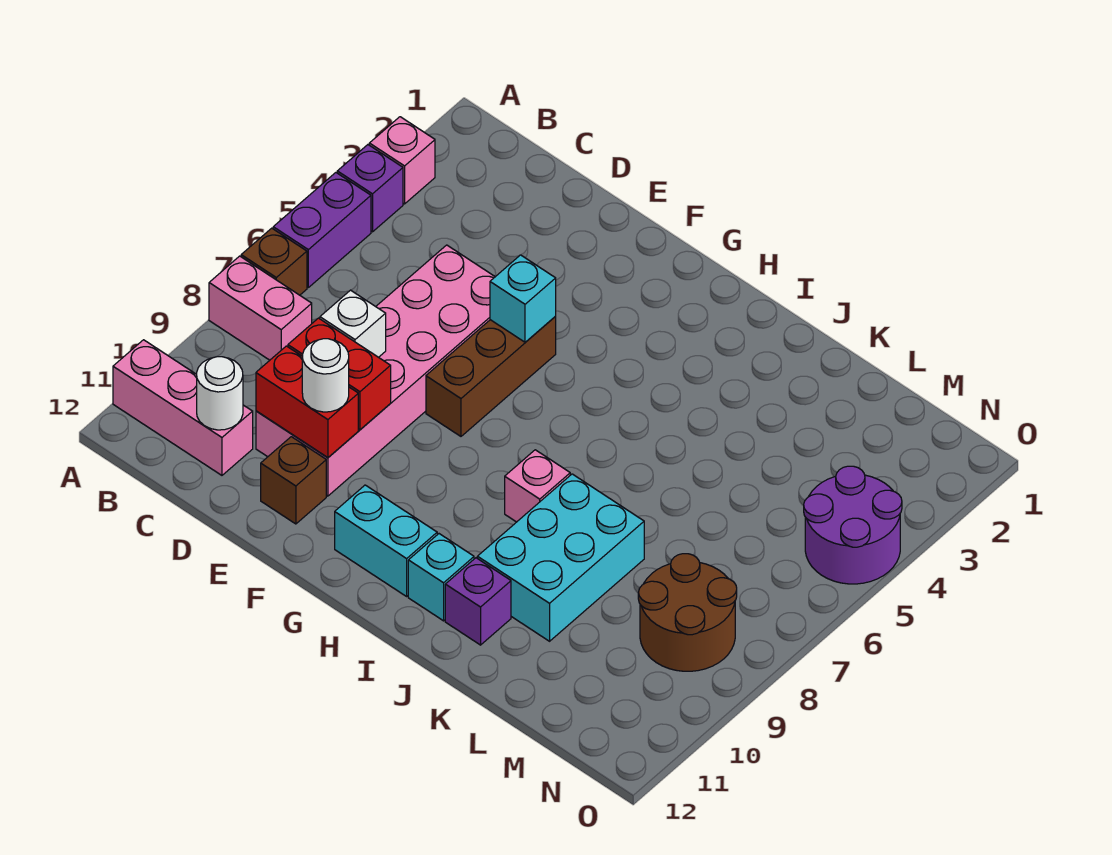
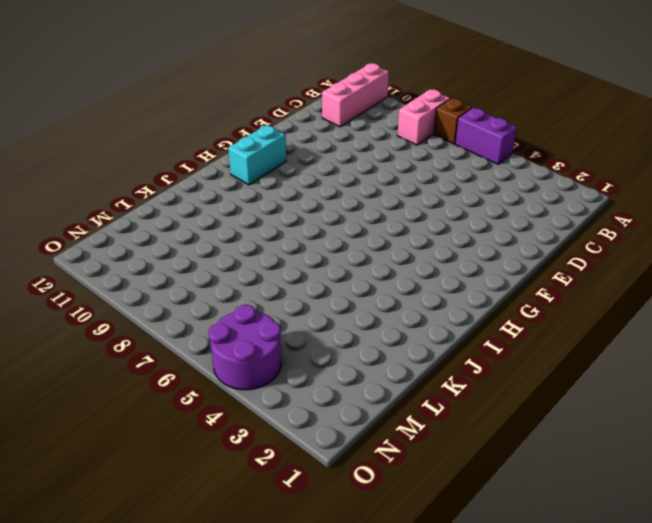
none -> pink brick A3 level 1
none -> purple brick A4 level 1
none -> pink brick D5:E10 level 1

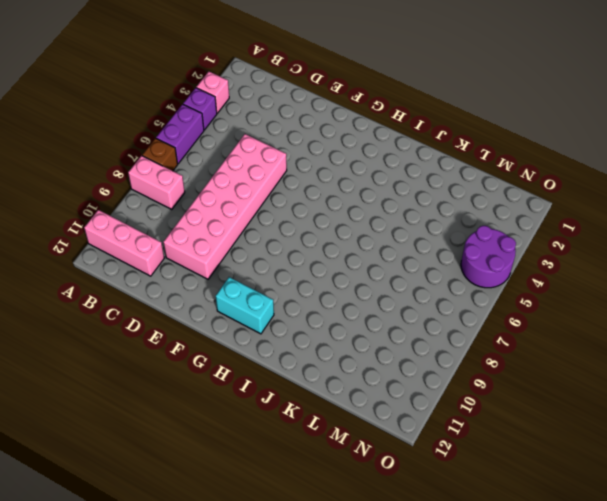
none -> brown brick E11 level 1
none -> brown brick F5:F7 level 1
none -> pink brick I8 level 1

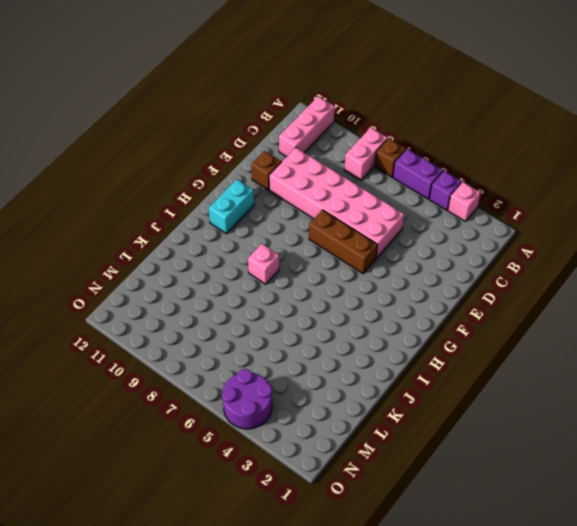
none -> cyan brick I11 level 1
none -> cyan brick J8:K10 level 1
none -> purple brick J11 level 1

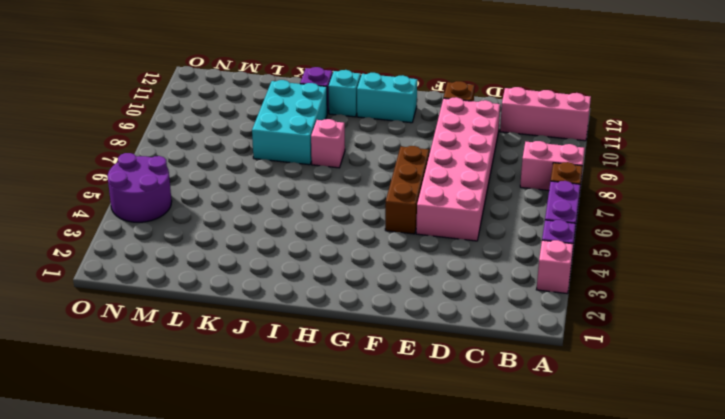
none -> brown round brick M8:N9 level 1
none -> white round brick C11 level 2
none -> white brick D8 level 2

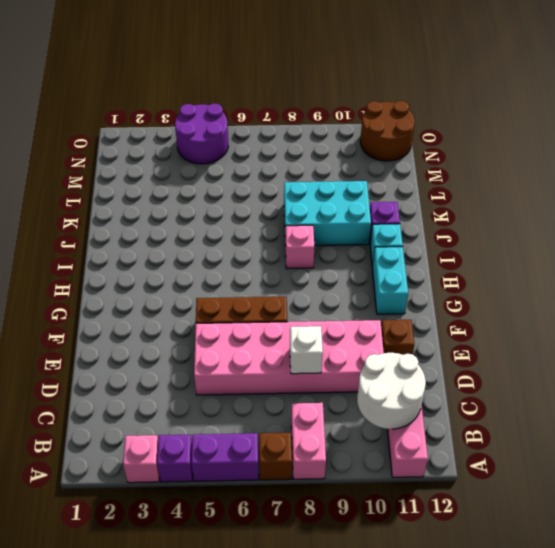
white round brick B10:C11 level 2 -> white round brick C11 level 2
brown round brick N11:O12 level 1 -> brown round brick M8:N9 level 1
none -> red brick D9:E9 level 2
none -> red brick D10:E10 level 2
none -> cyan brick F5 level 2

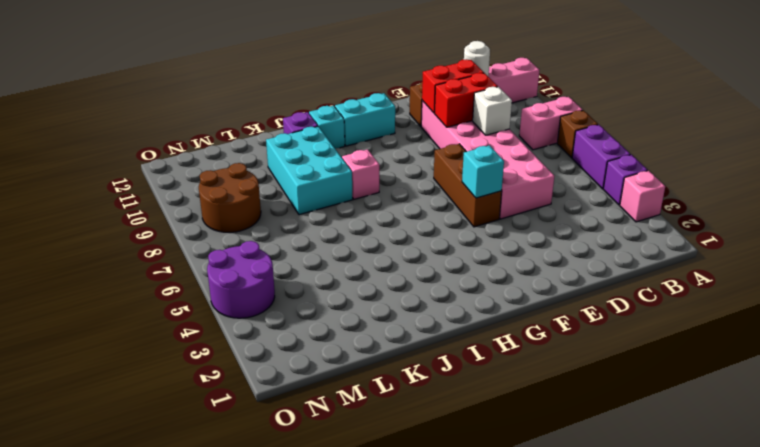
none -> white round brick E10 level 3

